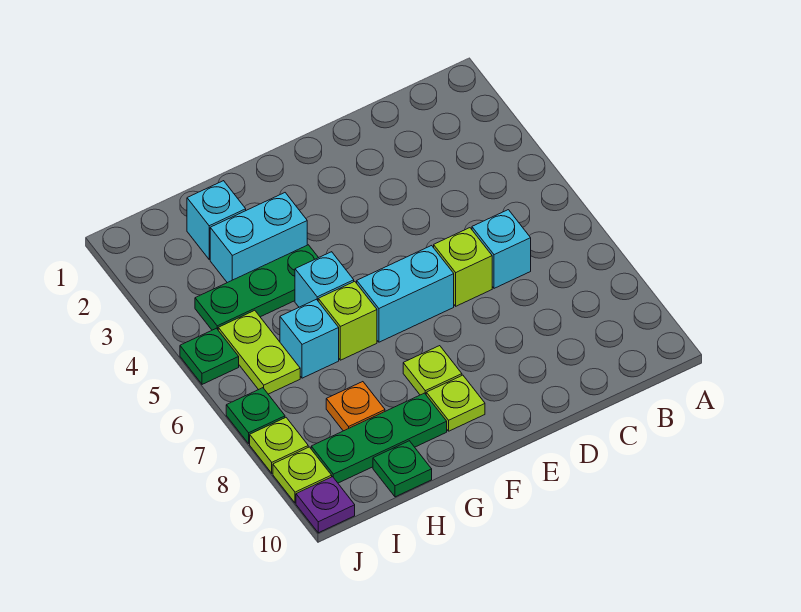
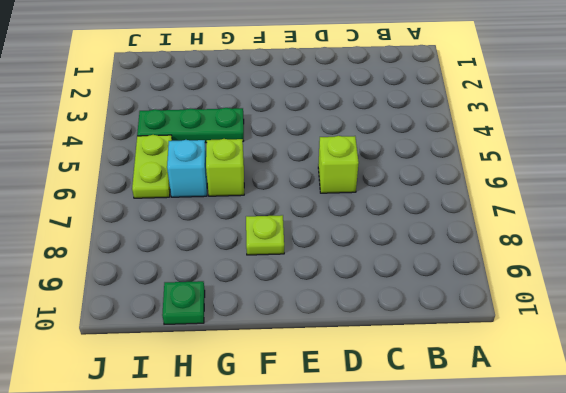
none -> cyan brick C6 level 1
none -> cyan brick E6:F6 level 1
none -> lime plate F9 level 1

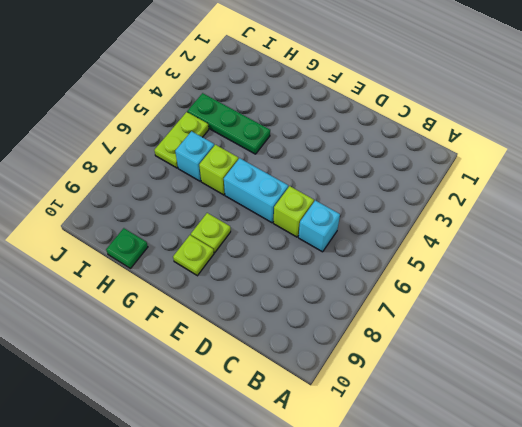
none -> cyan brick G3:H3 level 1
none -> cyan brick G5 level 1
none -> green plate G9:I9 level 1

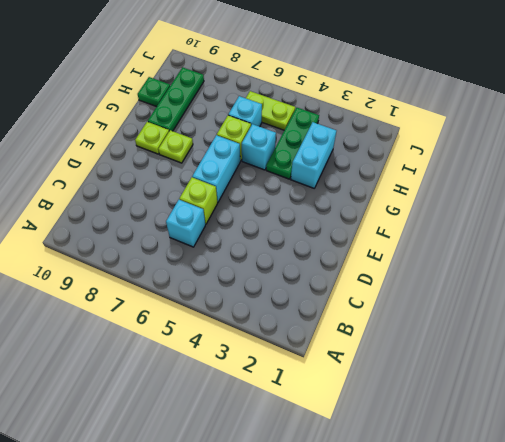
none -> cyan brick H2 level 1
none -> orange plate H8 level 1
none -> green plate J5 level 1

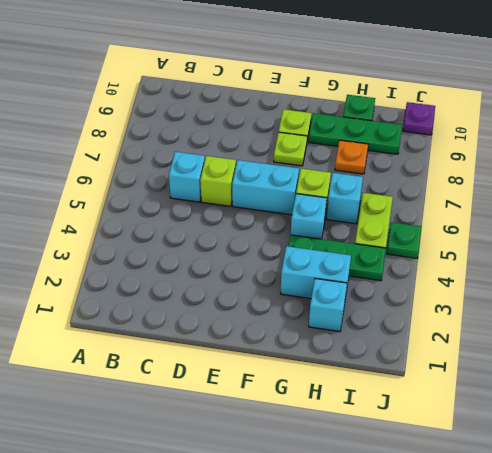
none -> green plate J7 level 1
none -> lime plate J8 level 1
none -> lime plate J9 level 1

